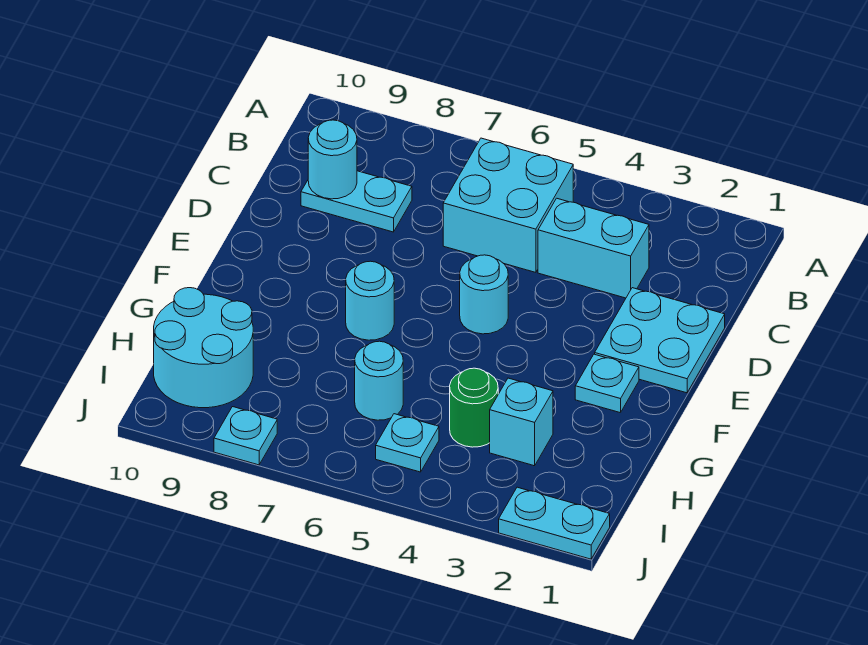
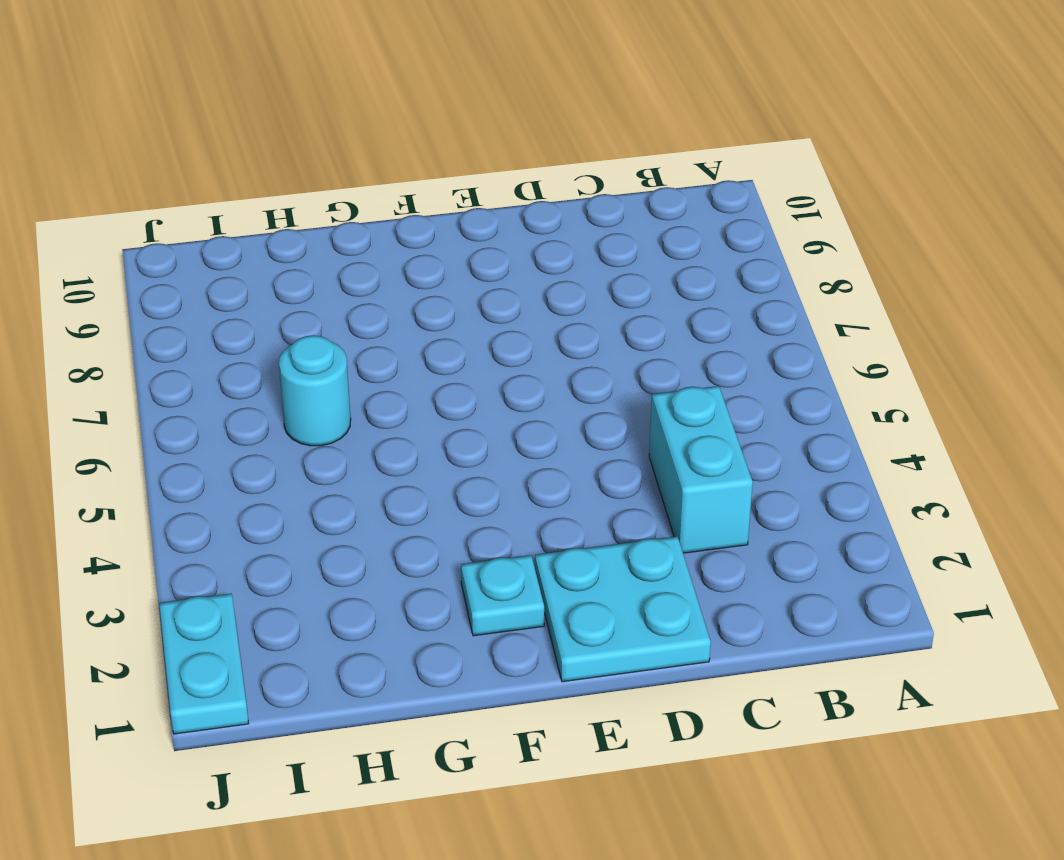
none -> cyan brick B5:C6 level 1
none -> cyan plate C8:C9 level 1
none -> cyan round brick E5 level 1

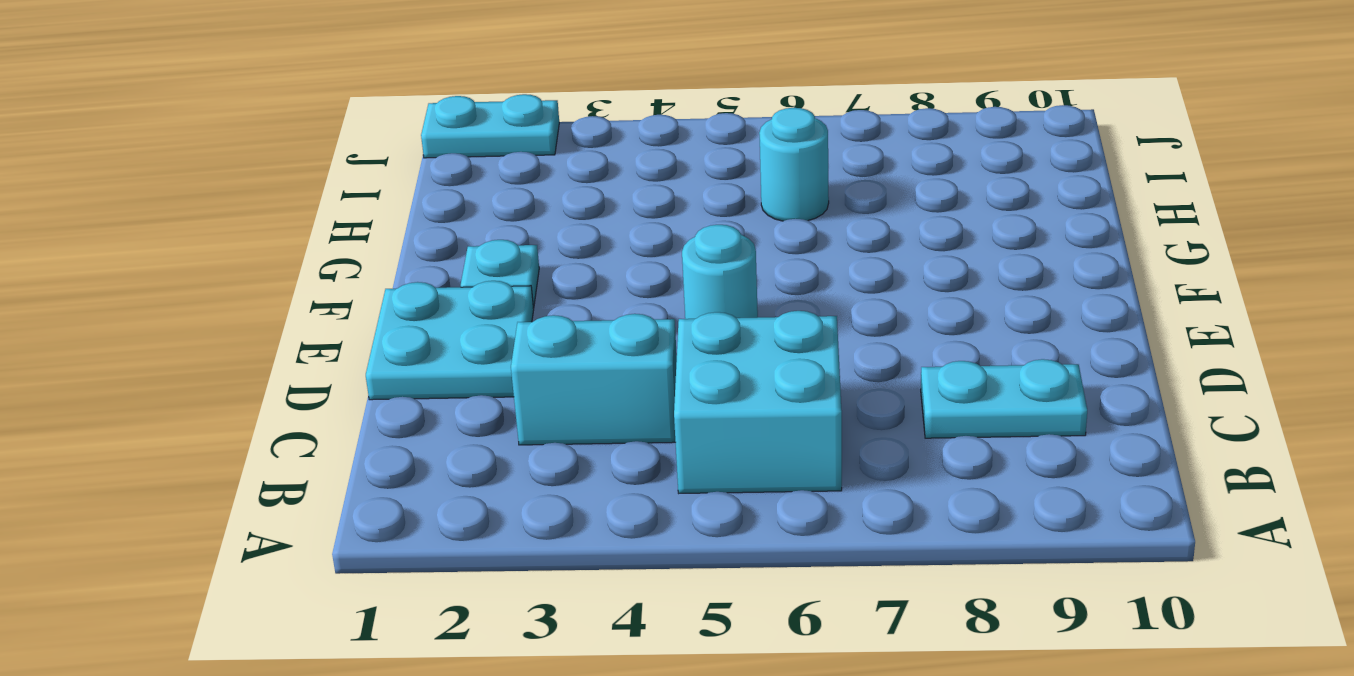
none -> cyan round brick F7 level 1
none -> cyan brick H3 level 1
none -> green round brick H4 level 1

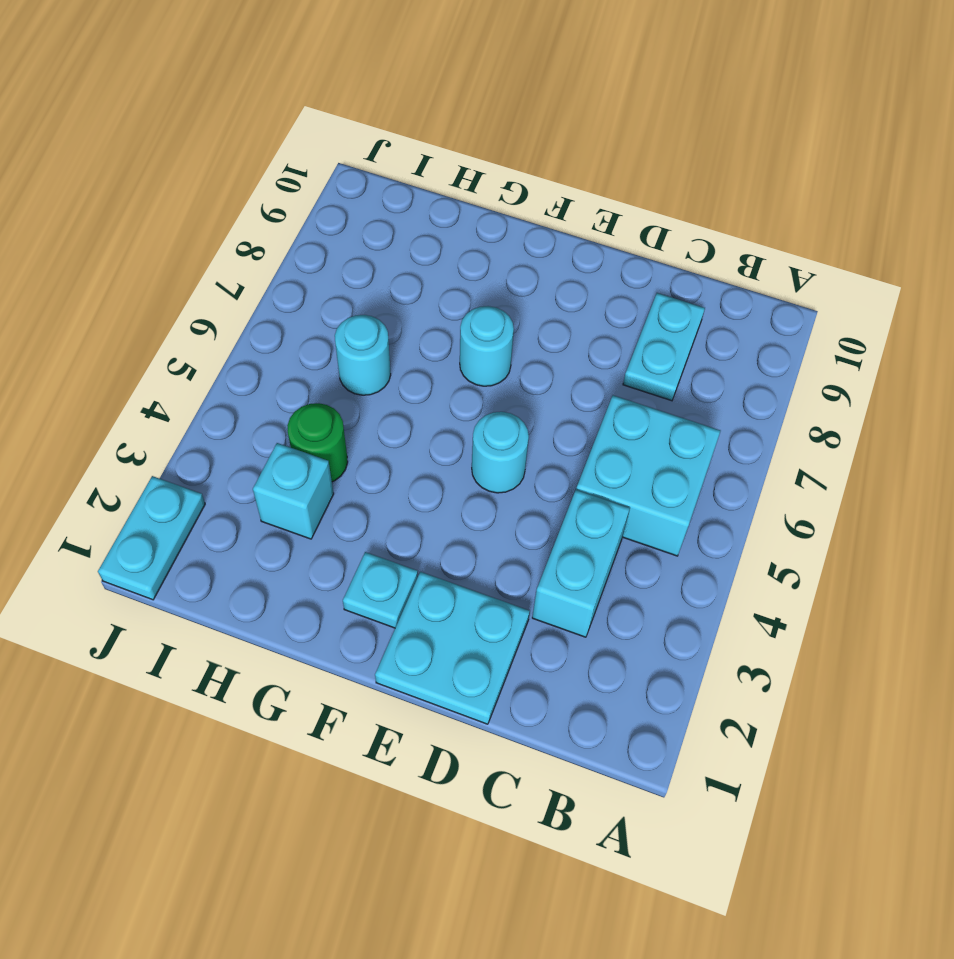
none -> cyan round brick H9:I10 level 1
none -> cyan plate I5 level 1
none -> cyan plate J8 level 1

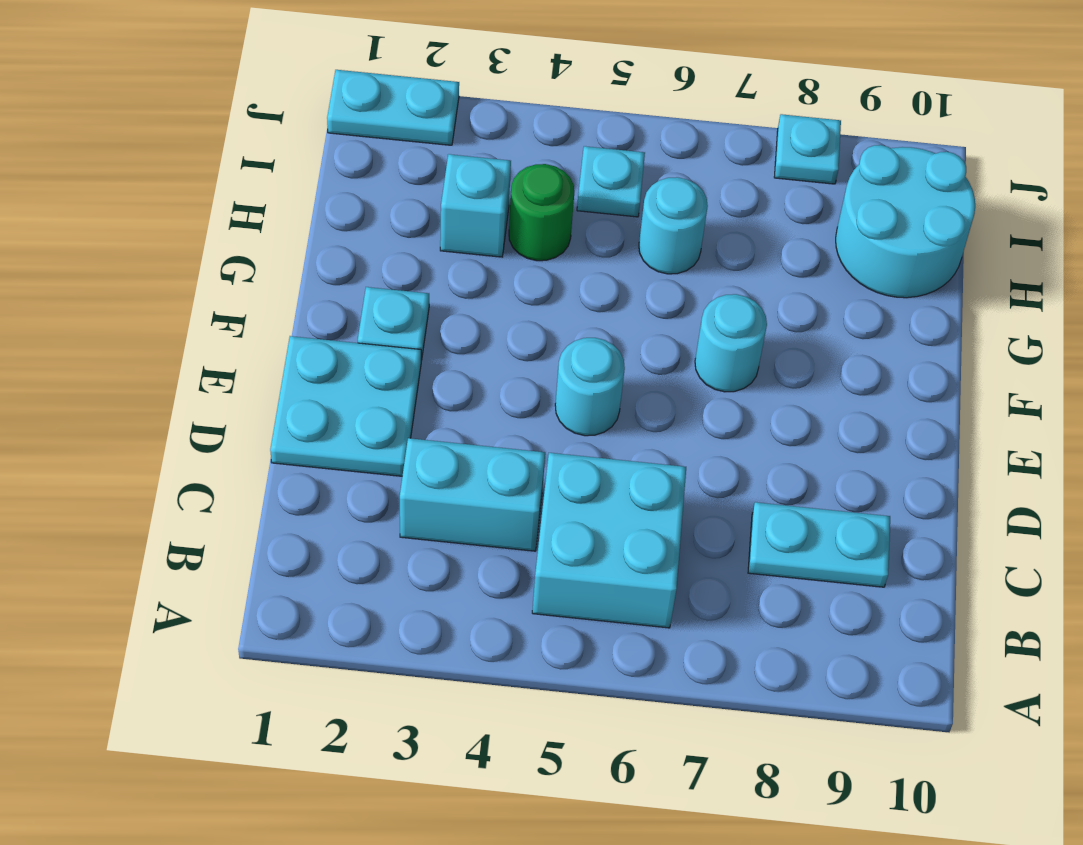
none -> cyan round brick C9 level 2

